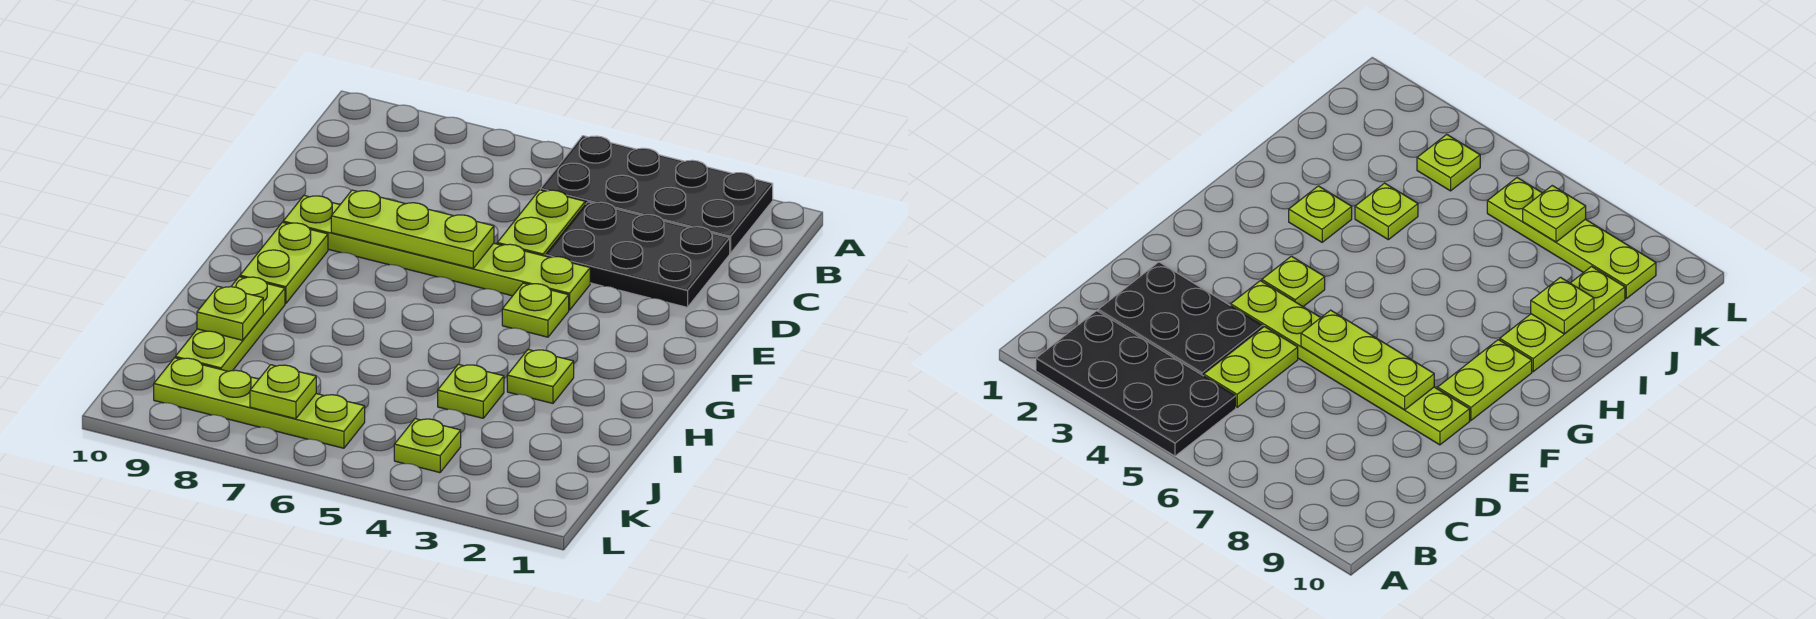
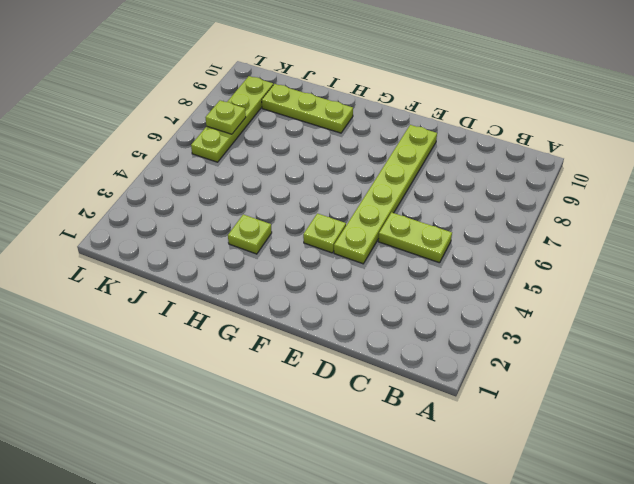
none -> black plate A2:B5 level 1
none -> black plate C2:D4 level 1
none -> lime plate F9:G9 level 1

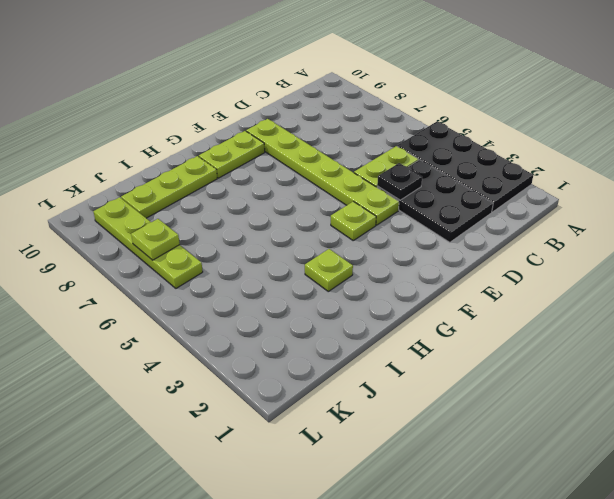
black plate D4 level 2 -> none
none -> lime plate I4 level 1
none -> lime plate K4 level 1
none -> lime plate E6:E8 level 2

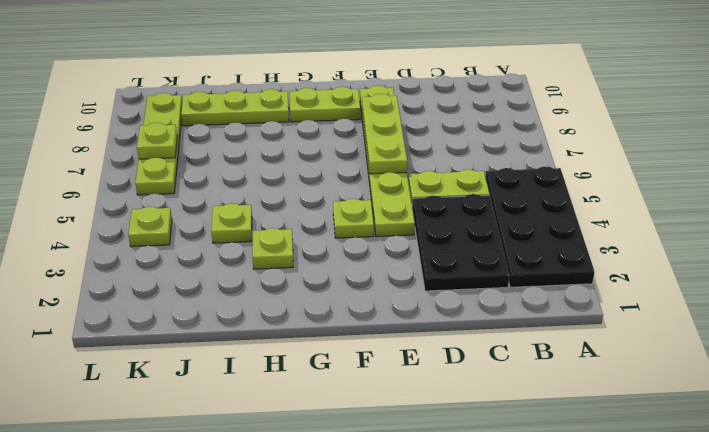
none -> lime plate I9 level 2

